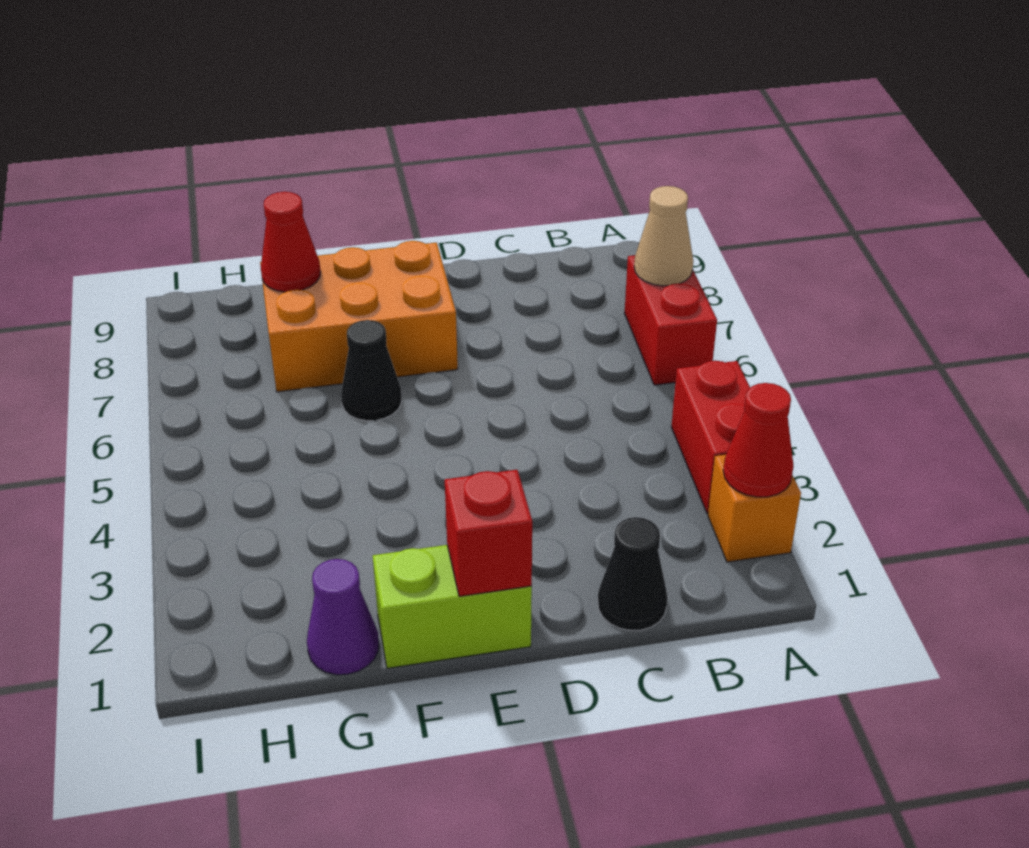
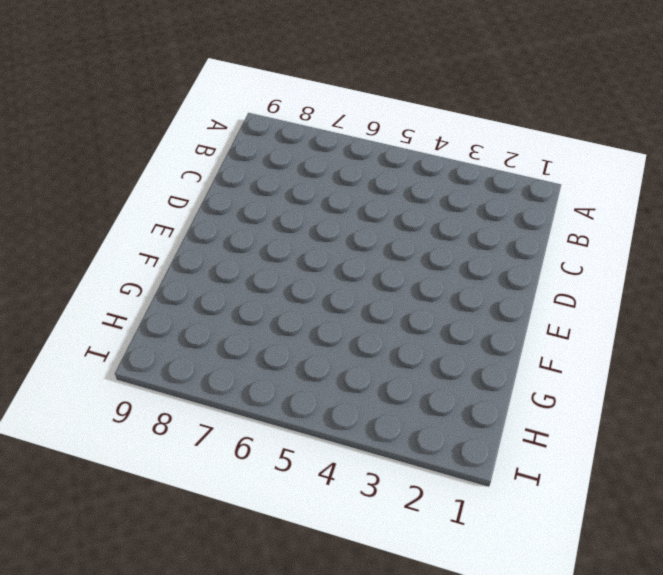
none -> orange brick A2 level 1
none -> red brick A3:A4 level 1
none -> red brick A6:A7 level 1

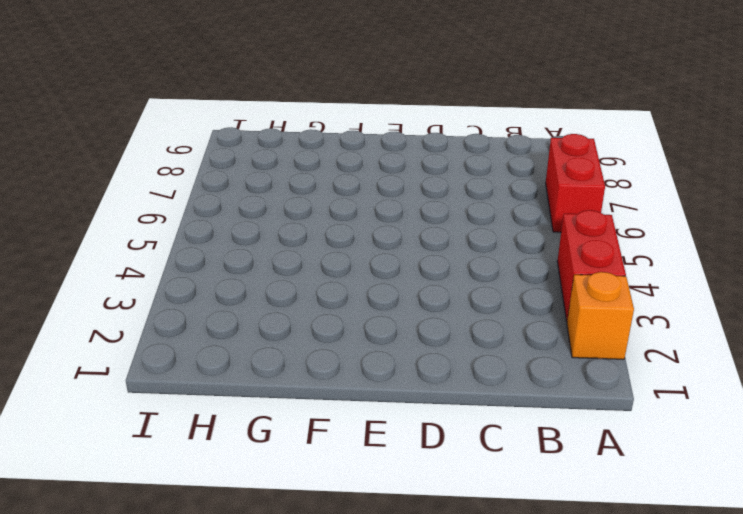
none -> black cone C1 level 1
none -> lime brick E1:F1 level 1
none -> orange brick E7:G8 level 1

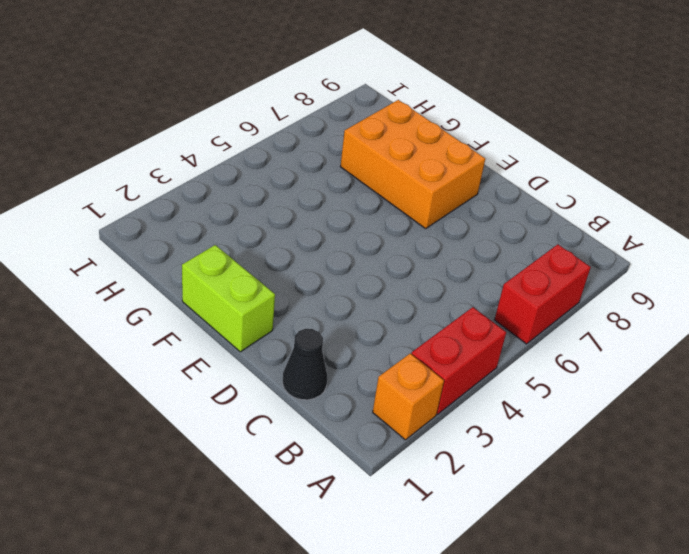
none -> black cone F6 level 1
none -> purple cone G1 level 1
none -> red cone A2 level 2

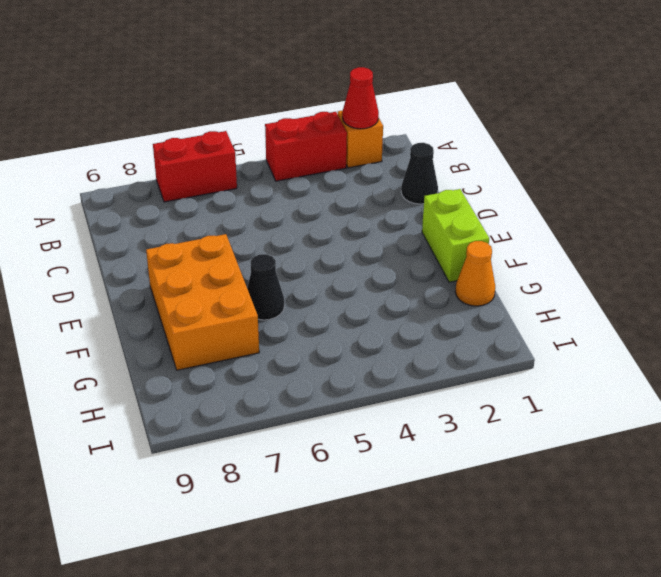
orange cone G1 level 1 -> purple cone G1 level 1
none -> tan cone A7 level 2
none -> red brick E1 level 2
none -> red cone G8 level 2

